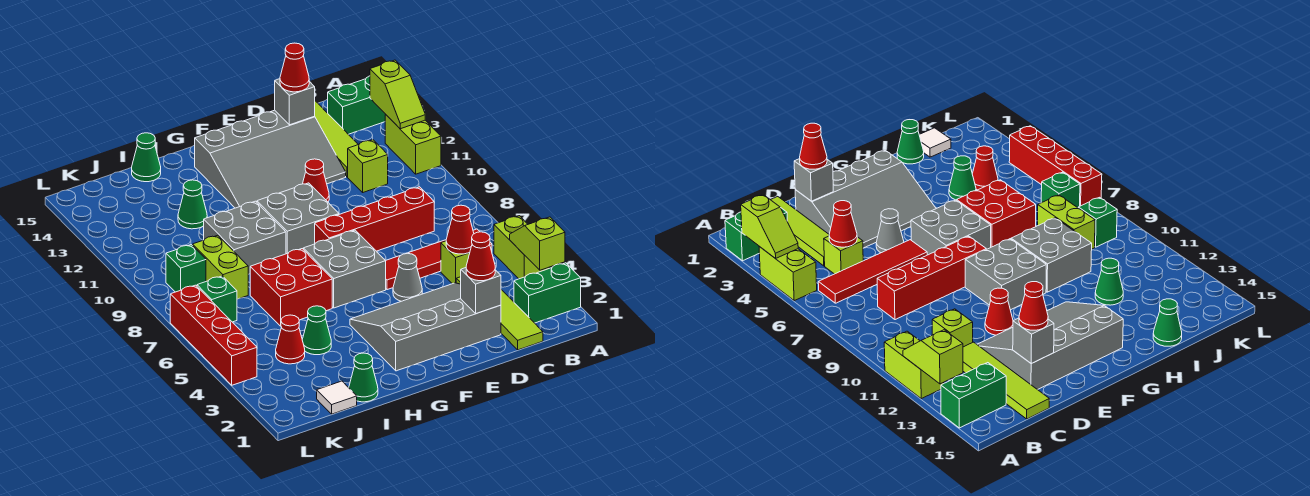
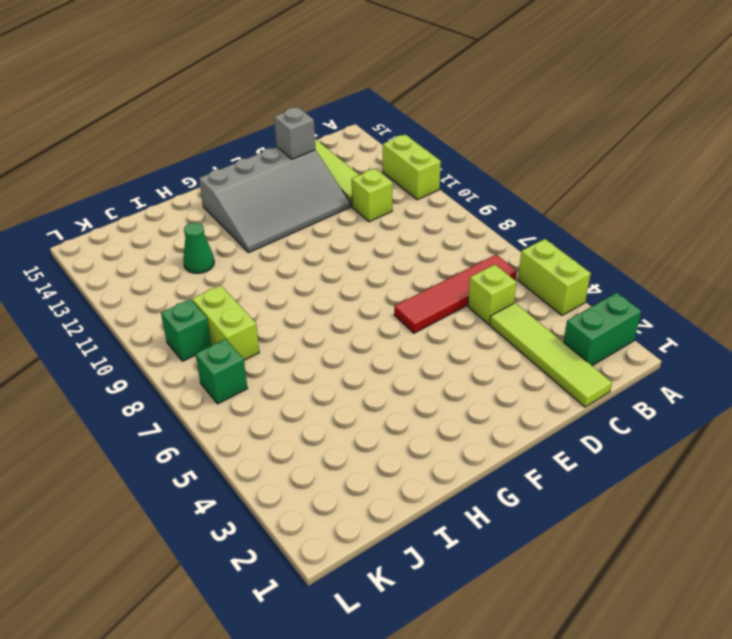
none -> green brick A14:B14 level 1
none -> red brick C8:F8 level 1
none -> grey slope D2:G4 level 1 top 2
none -> grey cone E5 level 1

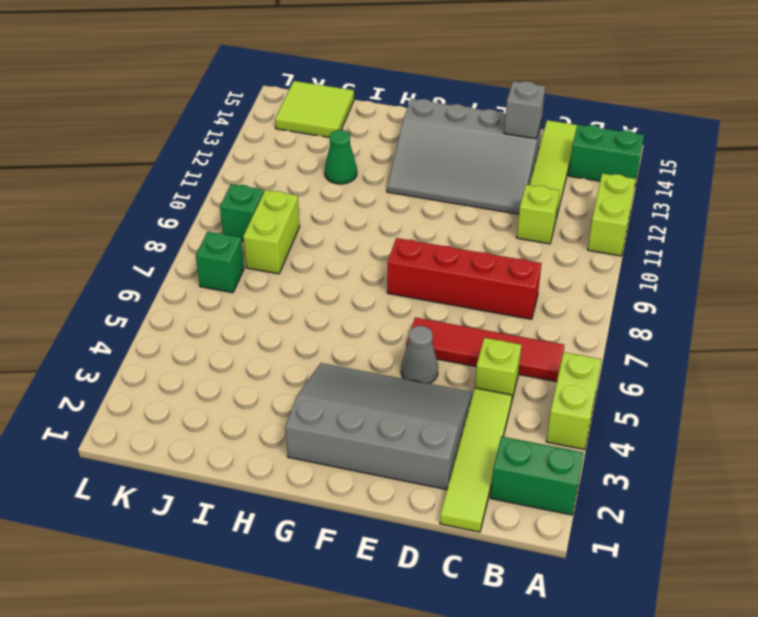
lime tile J14:K15 level 1 -> none
none -> red cone E11 level 1
none -> grey brick F6:G7 level 1
none -> grey brick F9:G10 level 1
none -> red brick H6:I7 level 1

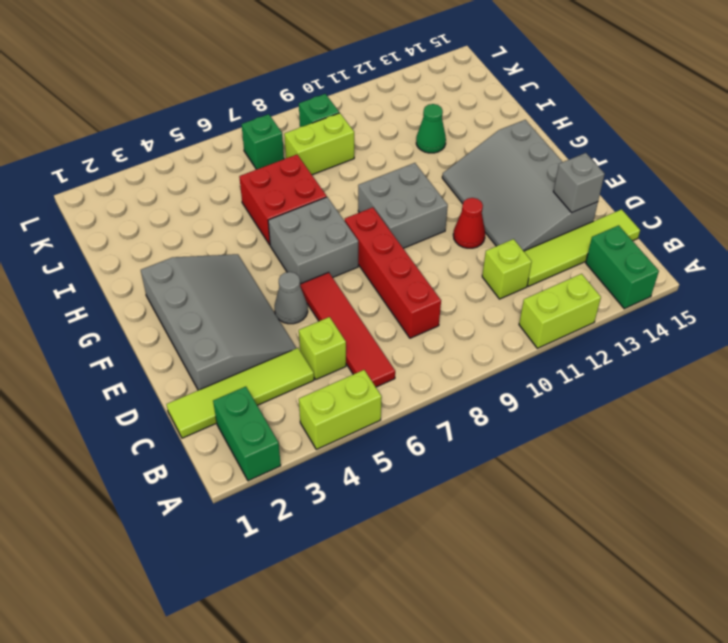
none -> grey brick H9:I10 level 1
none -> green cone I1 level 1
none -> green cone I4 level 1
none -> green cone I15 level 1

